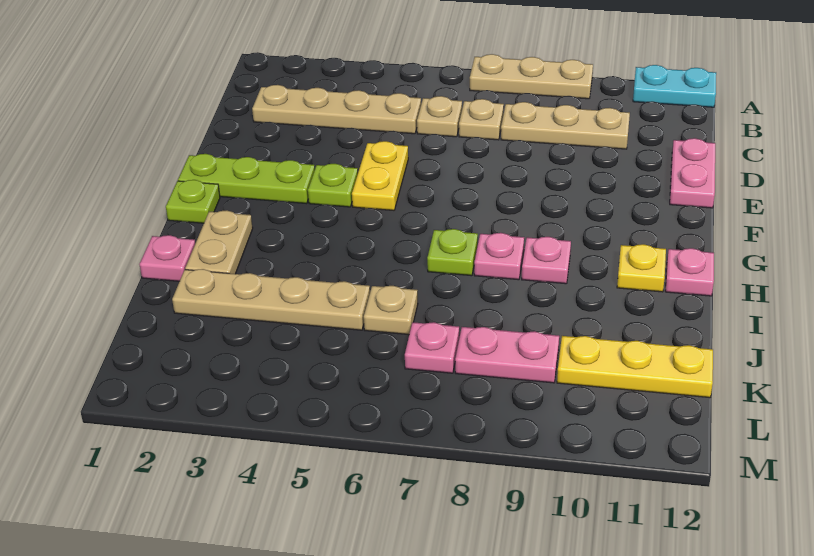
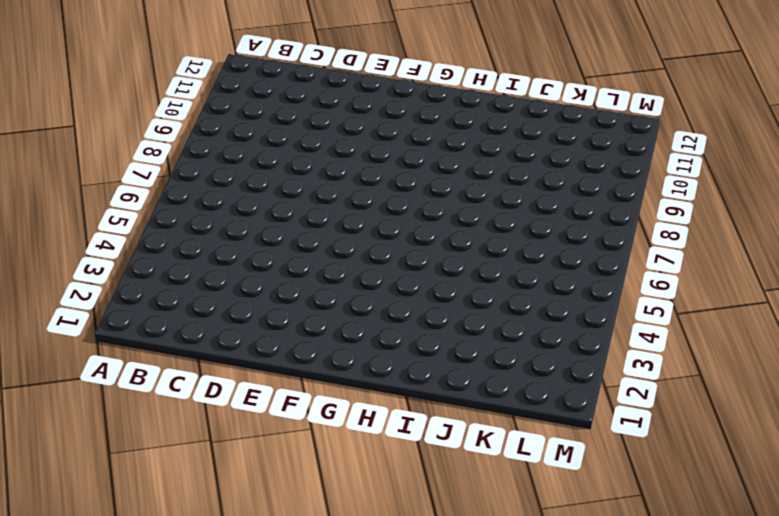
none -> tan plate A7:A9 level 1
none -> cyan plate A11:A12 level 1
none -> tan plate C2:C5 level 1

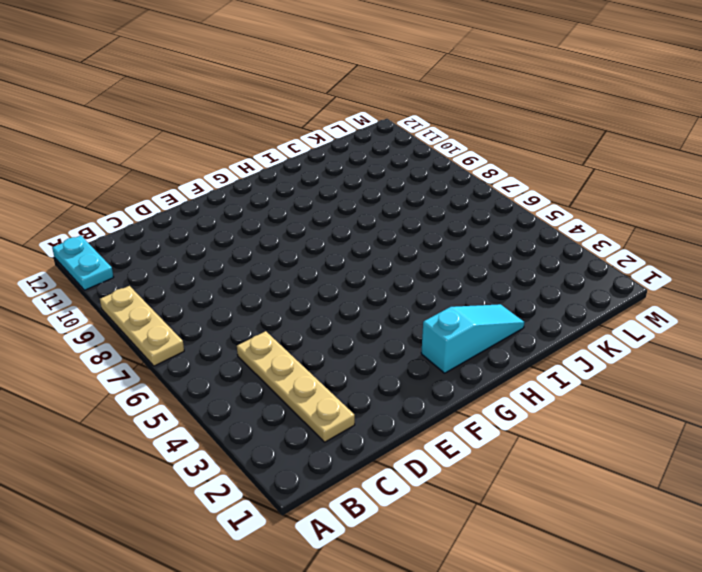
cyan slope G2:I2 level 1 top G -> tan plate H2:I2 level 1
none -> tan plate C6 level 1
none -> tan plate C7 level 1
none -> tan plate C8:C10 level 1

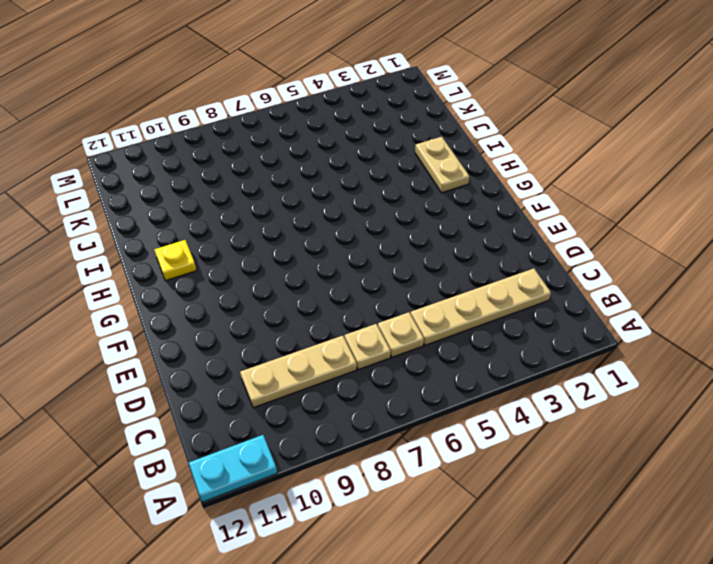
none -> tan plate A7:A9 level 1
none -> pink plate D12:E12 level 1
none -> yellow plate E5:F5 level 1

